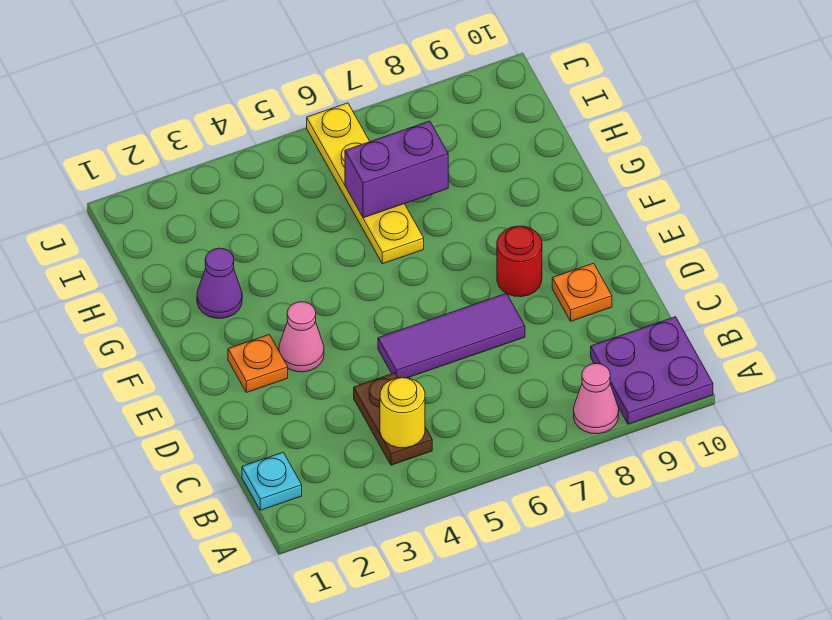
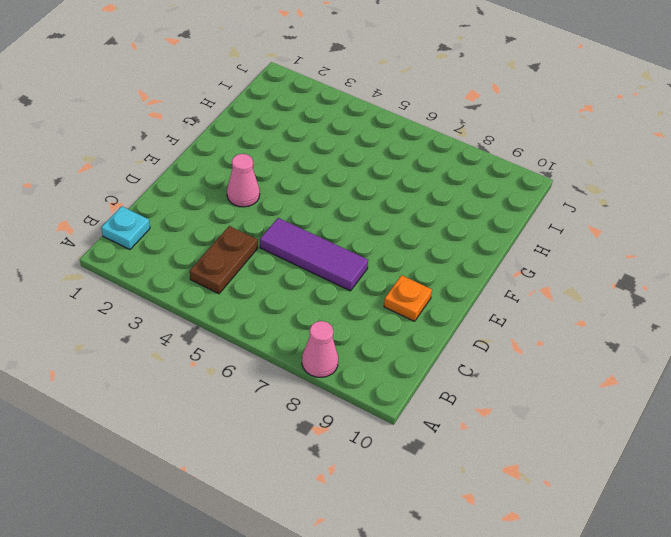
none -> purple plate A9:B10 level 1
none -> orange plate E2 level 1
none -> red round brick E8 level 1

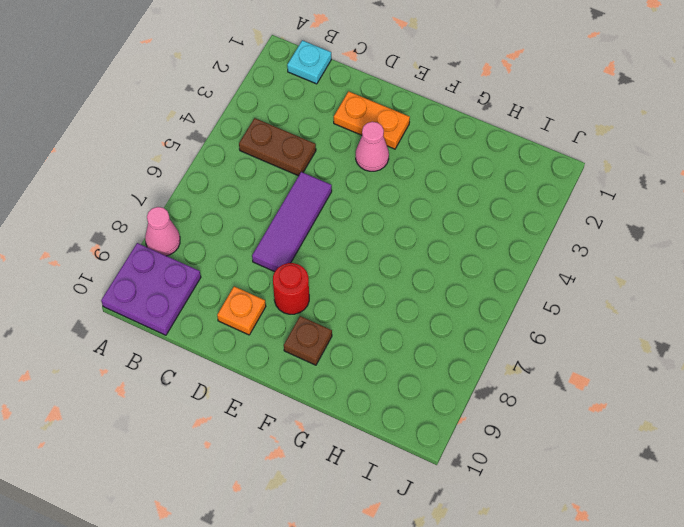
orange plate D2:E2 level 1 -> orange plate E2 level 1
brown plate F9 level 1 -> none
none -> purple cone G2 level 1
none -> yellow plate G6:J6 level 1
none -> yellow round brick B4 level 2

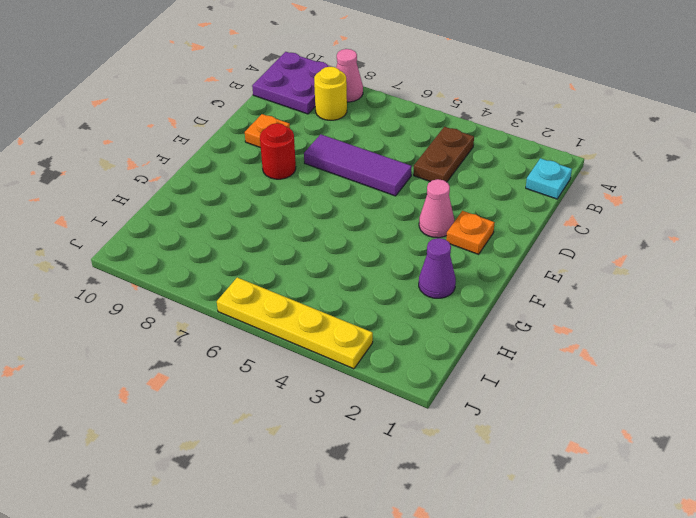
yellow round brick B8 level 1 -> yellow round brick B4 level 2
yellow plate J3:J6 level 1 -> yellow plate G6:J6 level 1
none -> purple brick H6:H7 level 2

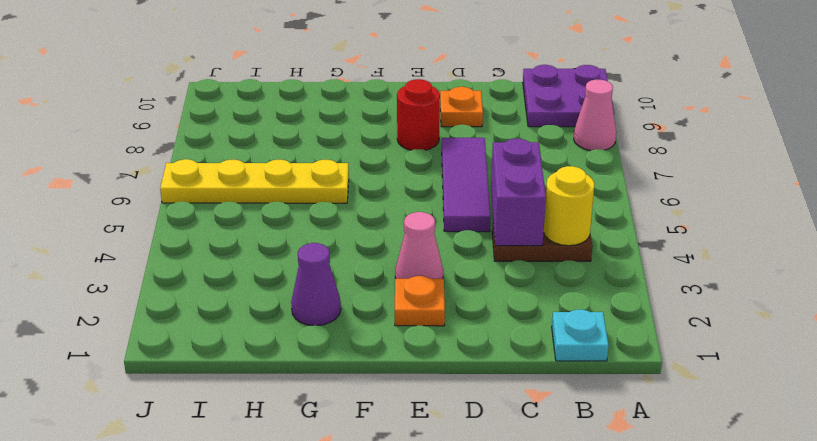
purple brick C4:C5 level 2 -> purple brick H6:H7 level 2

